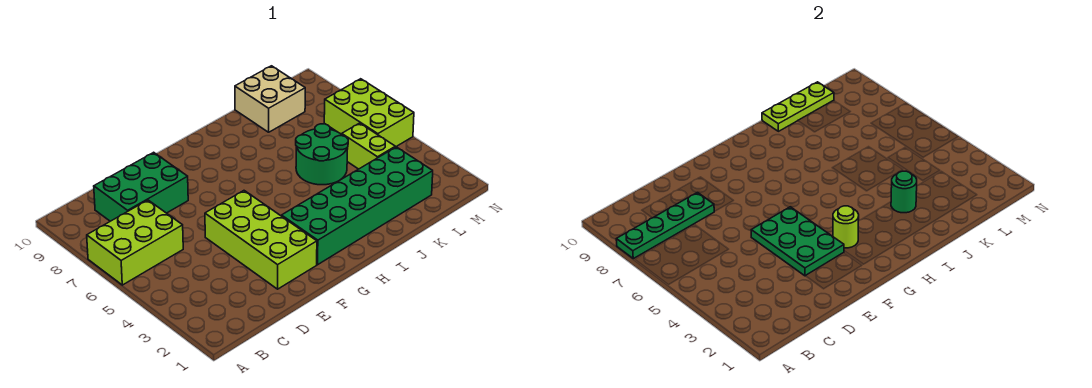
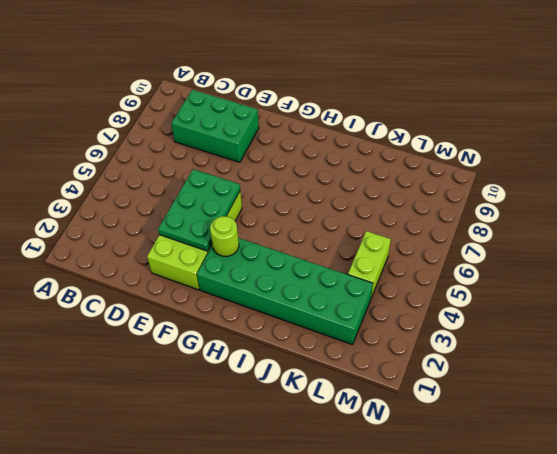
none -> lime brick A6:C7 level 1
none -> green round brick J5:K6 level 1
none -> tan brick K9:L10 level 1

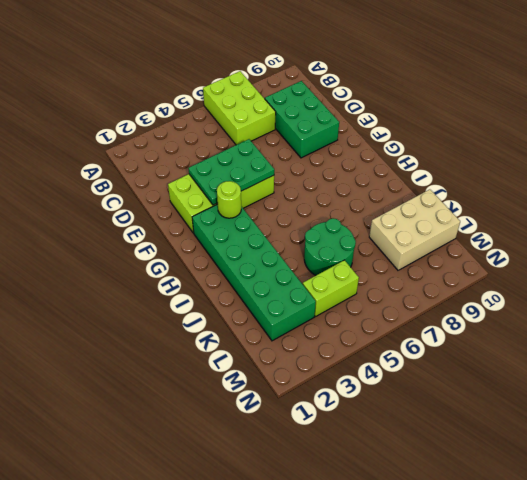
tan brick K8:L10 level 1 -> tan brick K9:L10 level 1
none -> lime brick M5:N7 level 1
none -> green plate A8:D8 level 2
none -> green round brick J3 level 2

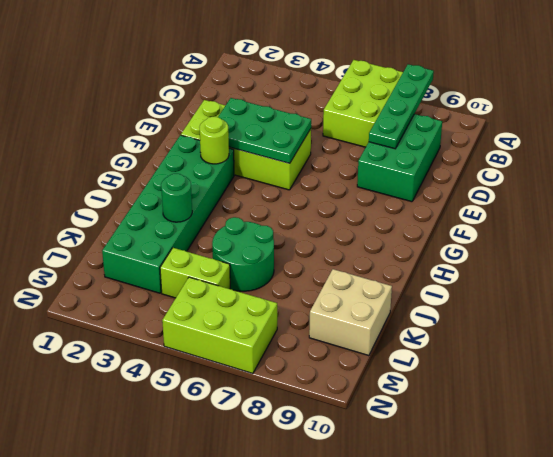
none -> lime plate J10:L10 level 2

